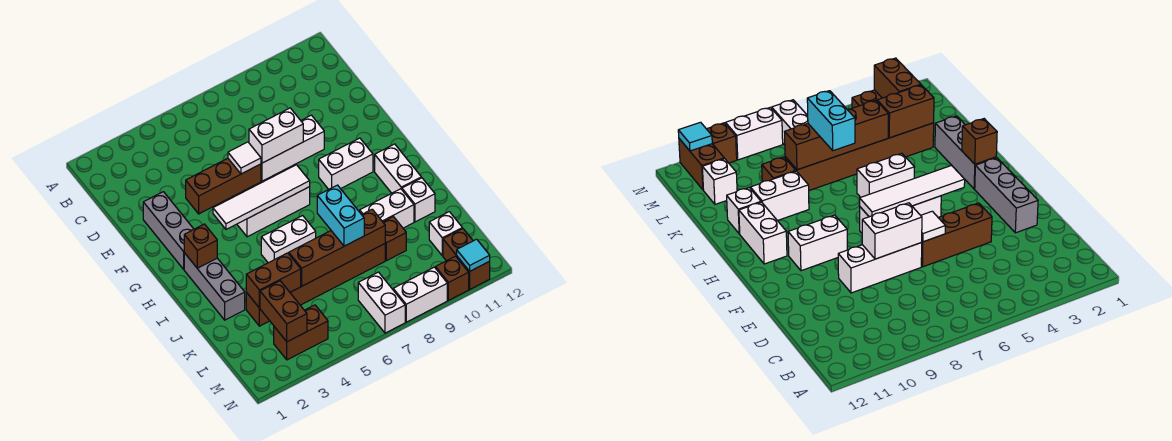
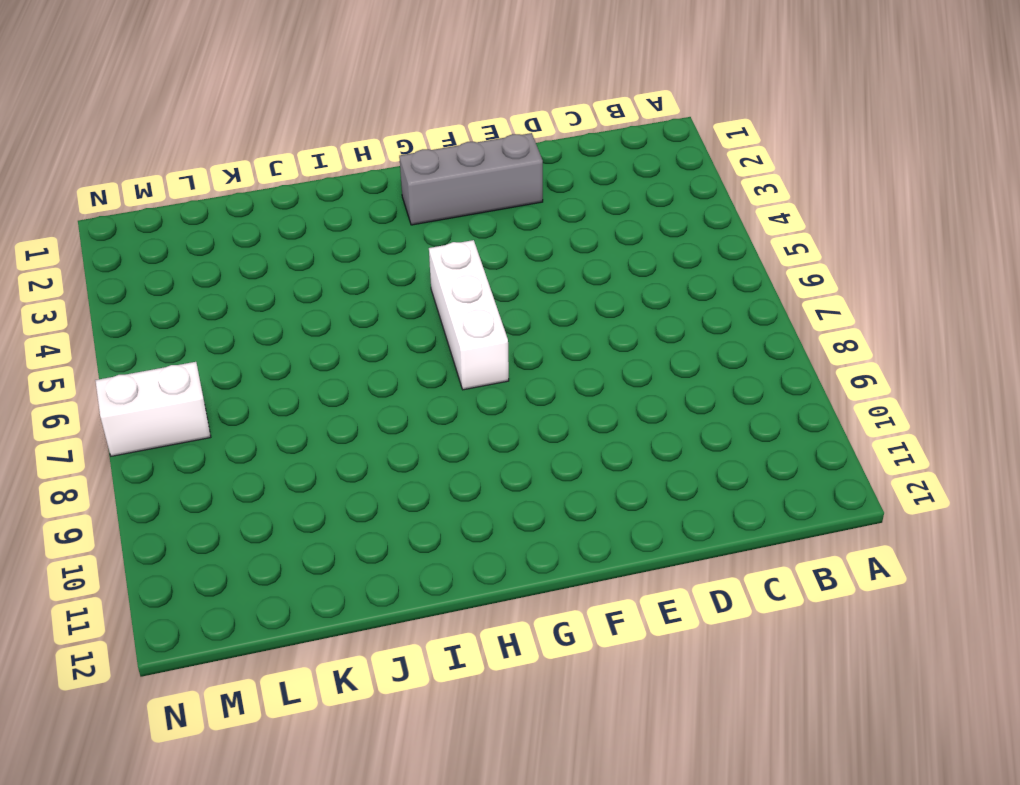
none -> brown brick E4:E6 level 1
none -> white brick E7:E9 level 1
none -> white brick G9:G10 level 1

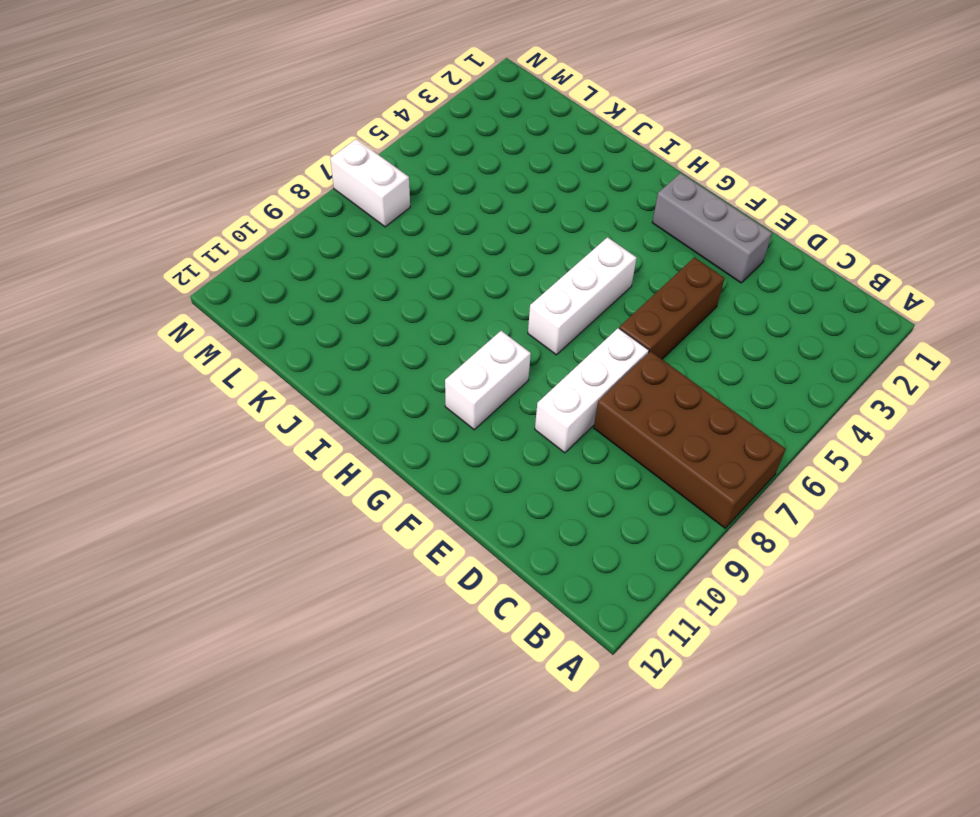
brown brick A7:D8 level 1 -> none
none -> grey brick H2:J2 level 1
none -> white brick H11:I11 level 1
none -> white brick I5:I6 level 1

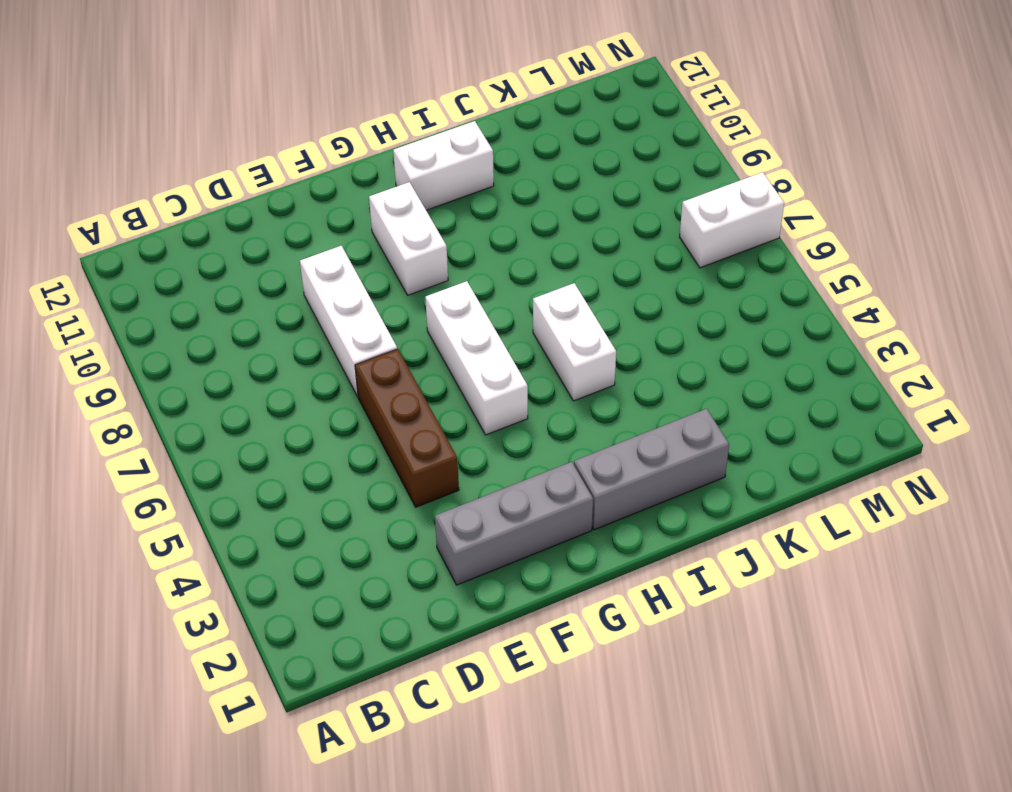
none -> white brick J9:J10 level 1
none -> white brick J11 level 1
none -> brown brick K3:K8 level 1

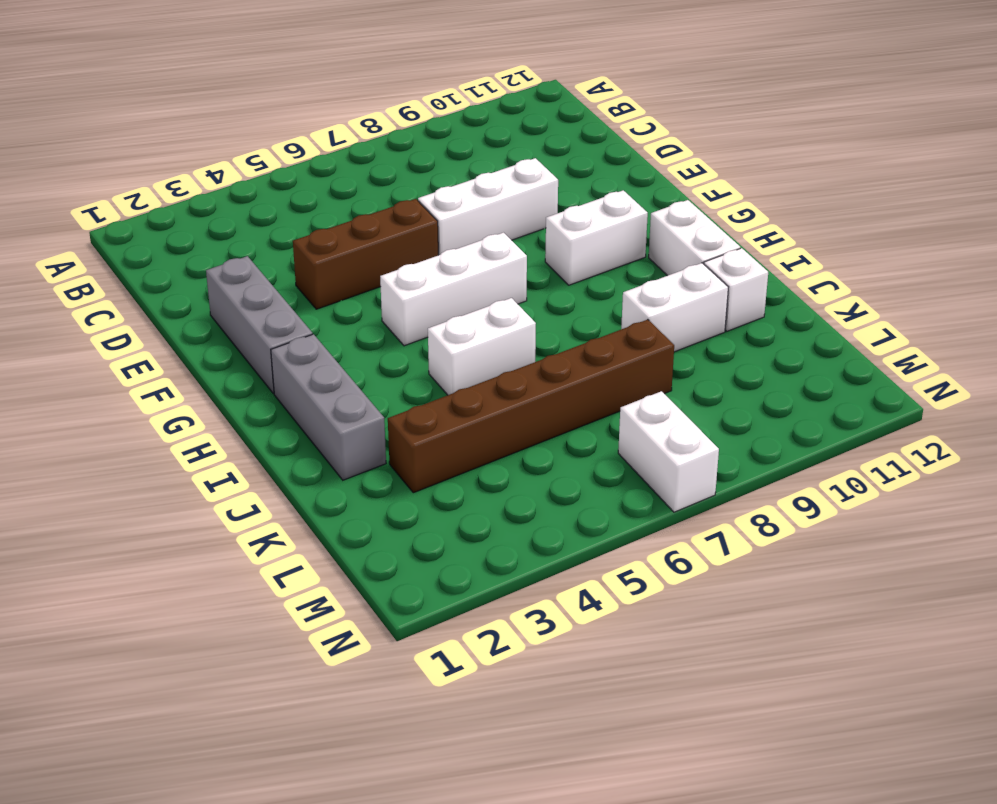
none -> brown brick K9 level 1
none -> white brick L11 level 1
none -> brown brick M3:M4 level 1

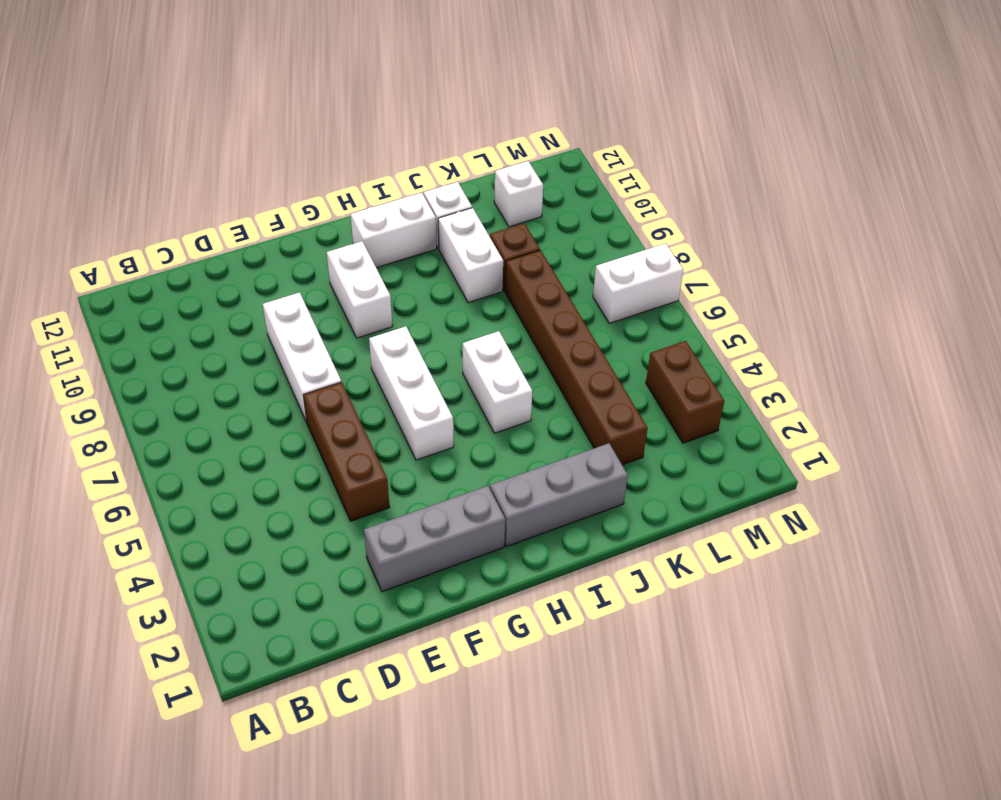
none -> brown brick M11:N11 level 1
none -> white brick N8:N9 level 1
none -> brown brick N10 level 1

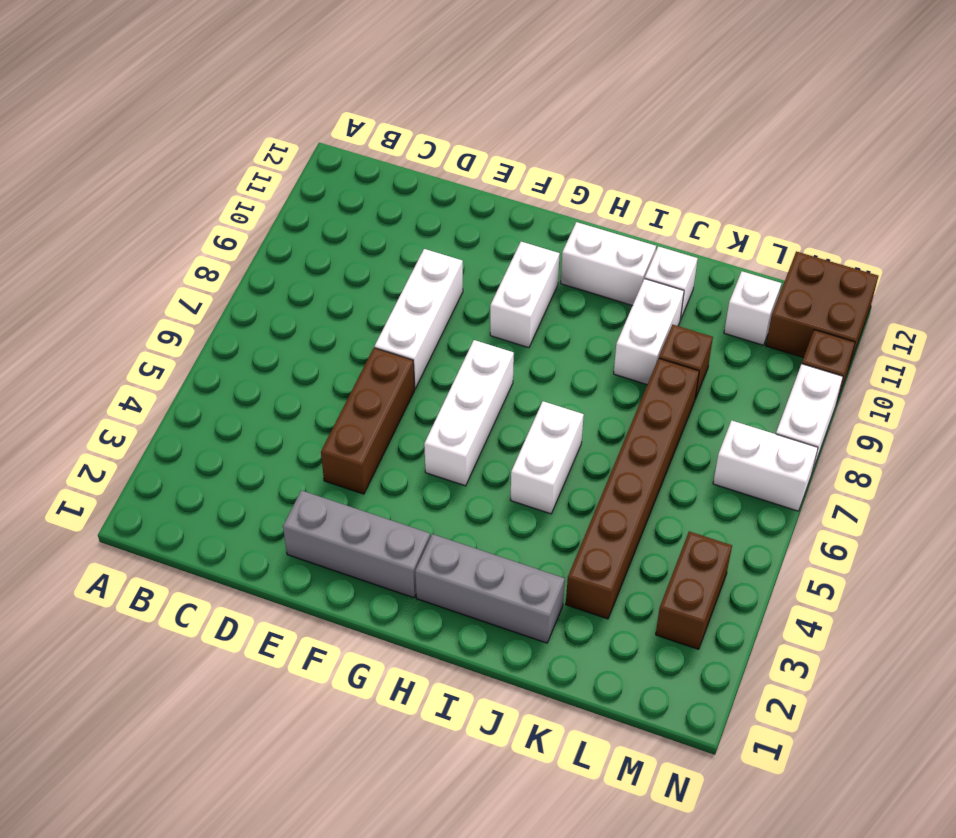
brown brick M11:N12 level 1 -> brown brick M11:N11 level 1
none -> white tile E6 level 2
none -> white brick E7:E8 level 2
none -> white tile G4:G7 level 2

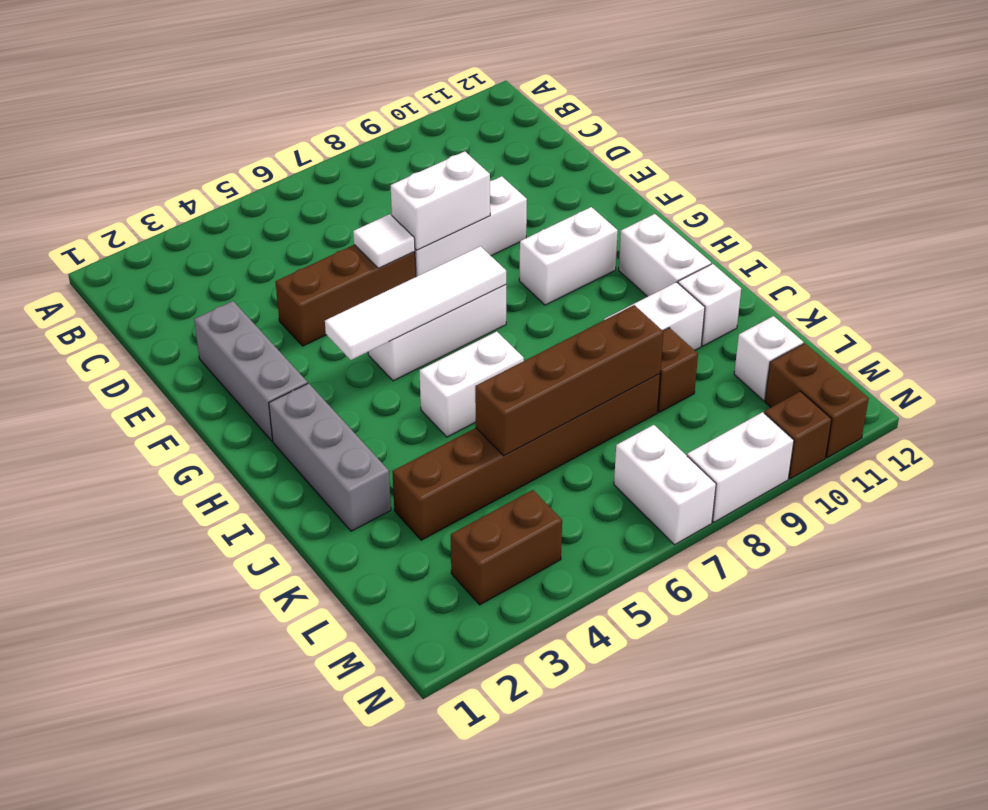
none -> brown brick H2 level 2
none -> brown brick K3:K4 level 2
none -> brown brick L3:M3 level 2

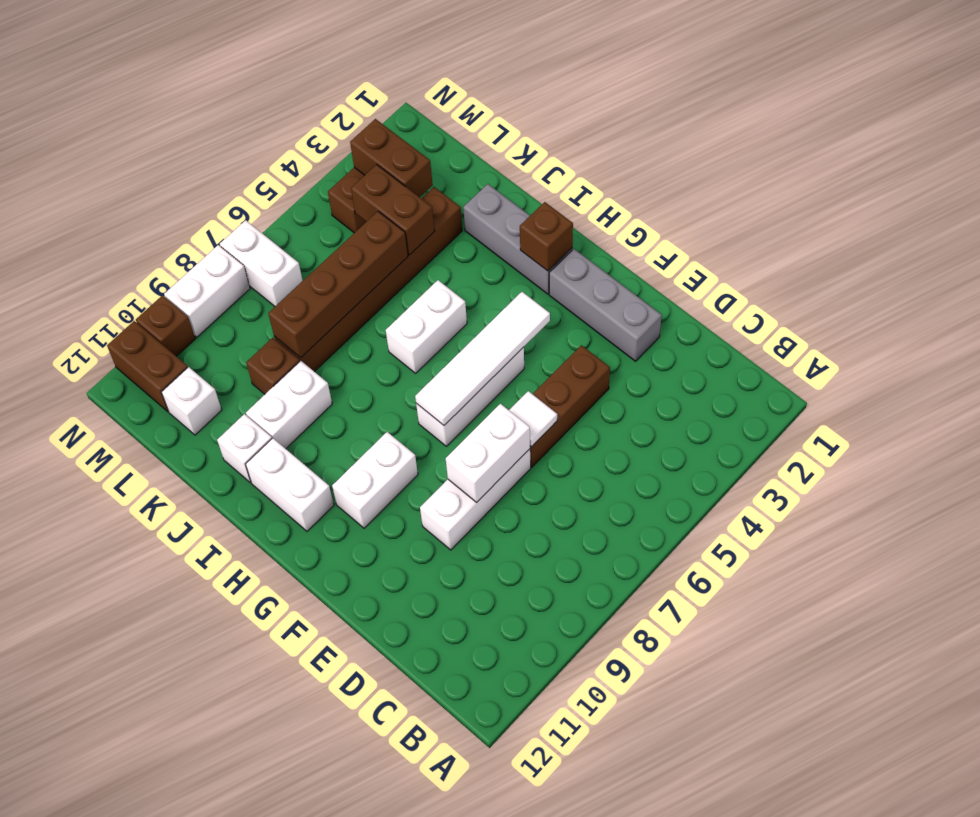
brown brick K4:L4 level 2 -> brown brick K3:K4 level 2
none -> cyan tile N11 level 2
none -> cyan brick J7:K7 level 3

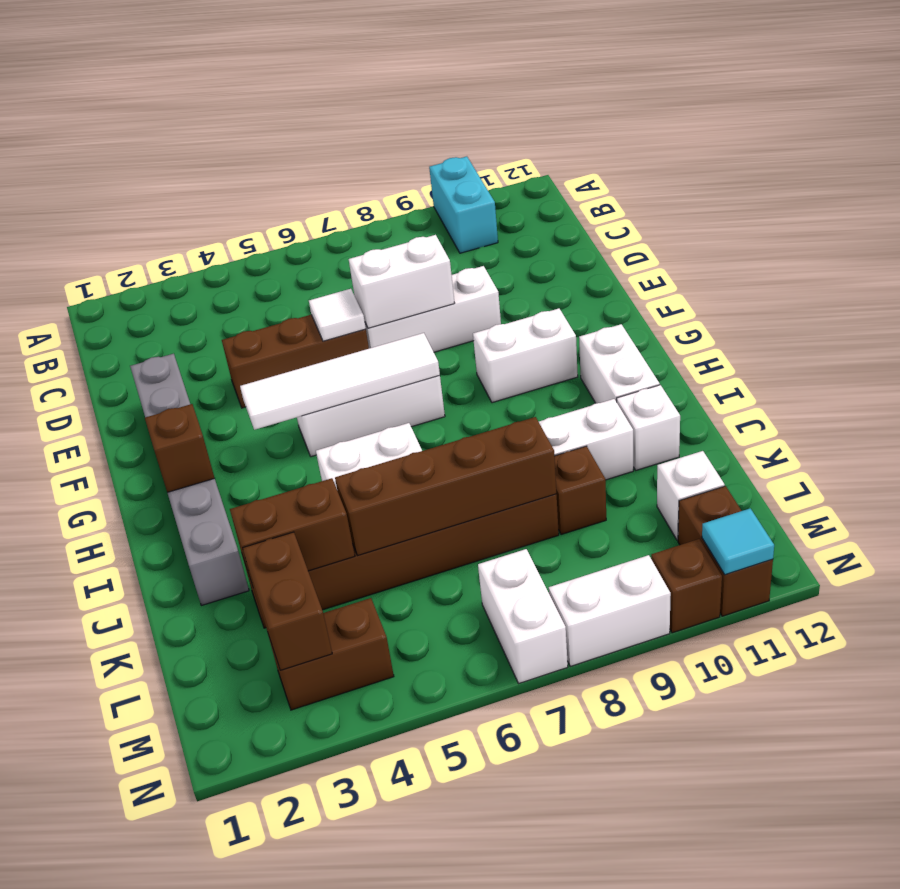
cyan brick A10:B10 level 1 -> cyan brick J7:K7 level 3

